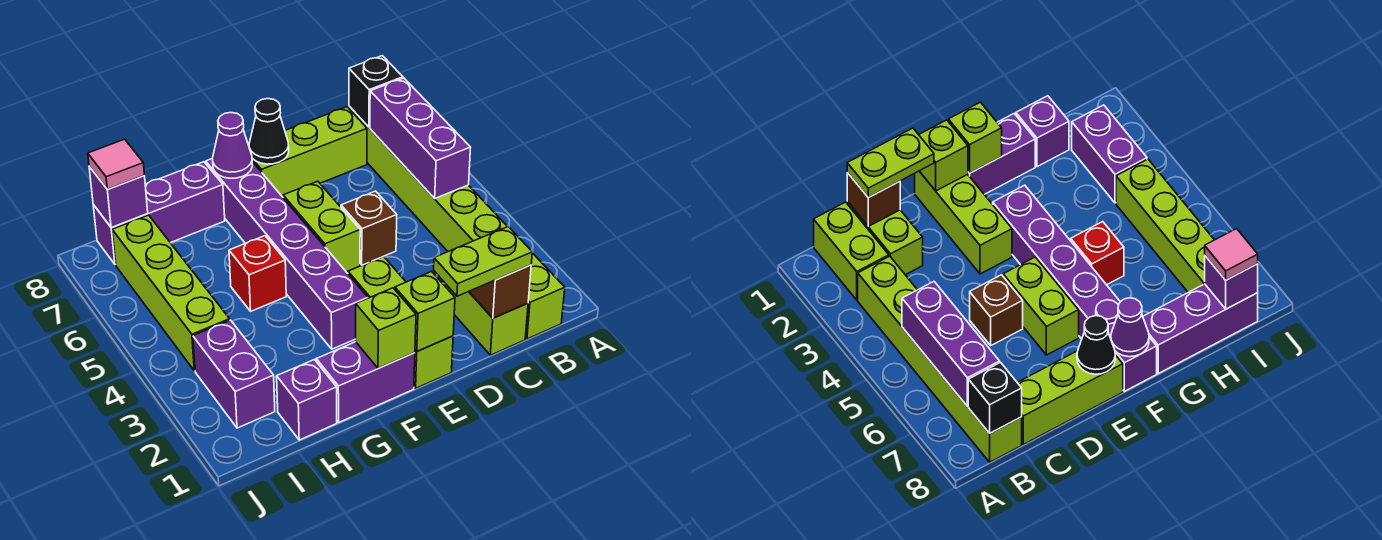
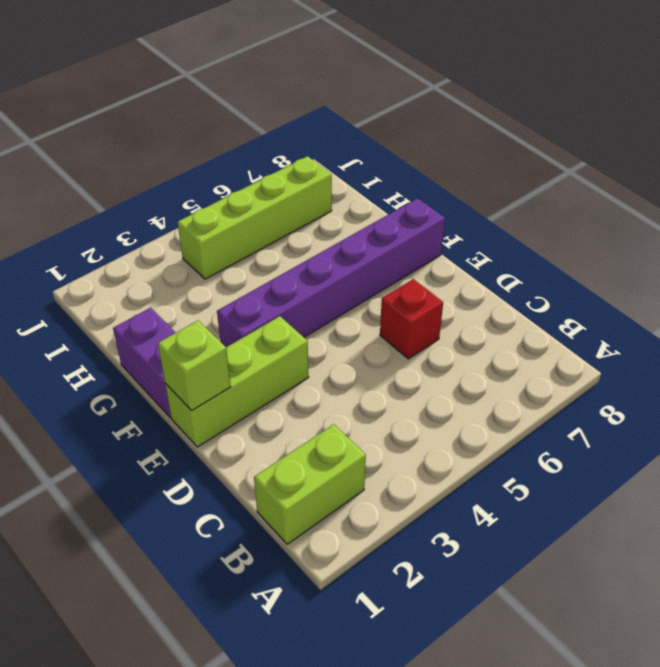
red brick D6 level 1 -> red brick G5 level 1
none -> lime brick B3:B8 level 1
none -> lime brick C1:C2 level 1
none -> lime brick C8:E8 level 1

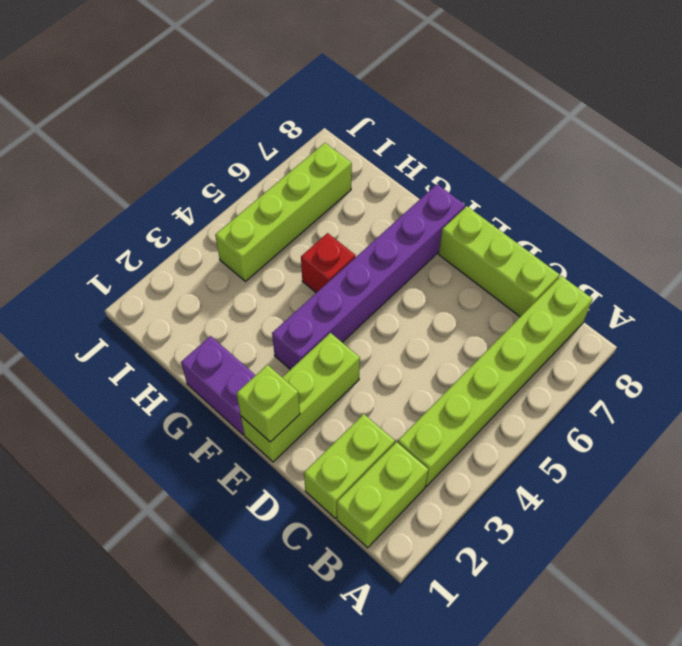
none -> brown brick D5 level 1
none -> lime brick E5:E6 level 1
none -> purple brick G8:I8 level 1

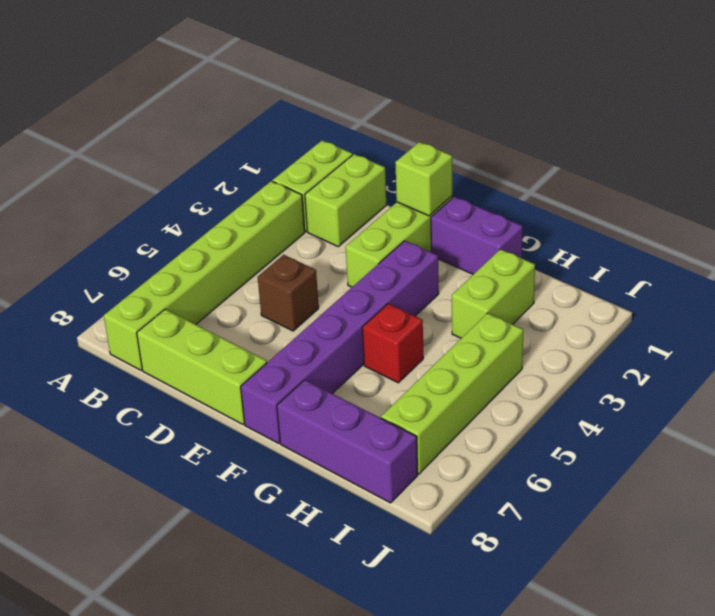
lime brick H2:H3 level 1 -> lime brick E5:E6 level 1
none -> purple brick H1 level 1
none -> purple brick I2:I3 level 1
none -> purple brick B5:B7 level 2

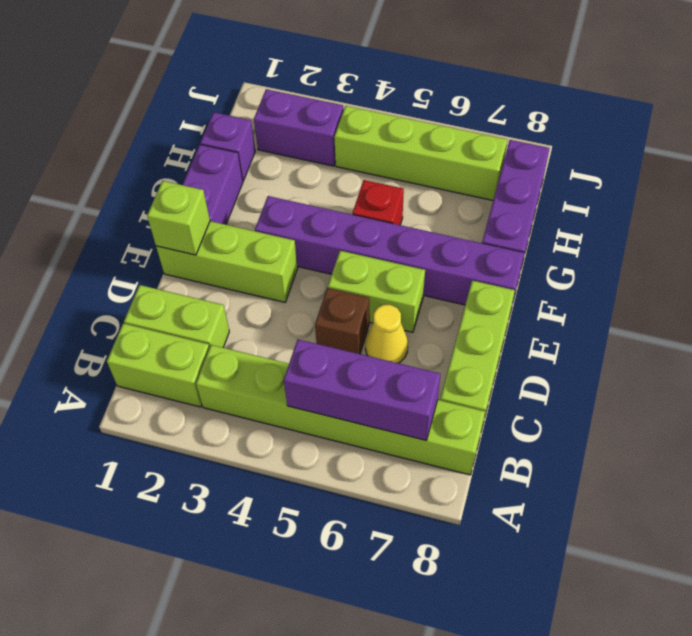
yellow cone D6 level 1 -> none
none -> black brick B8 level 2
none -> brown brick C1 level 2
none -> black cone E8 level 2

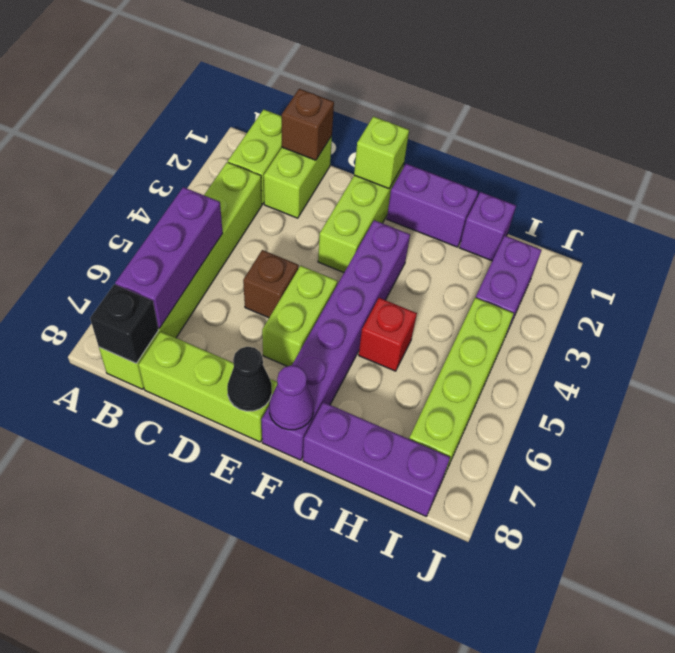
none -> lime brick F1 level 2
none -> purple brick I8 level 2
none -> lime plate C1:D1 level 3

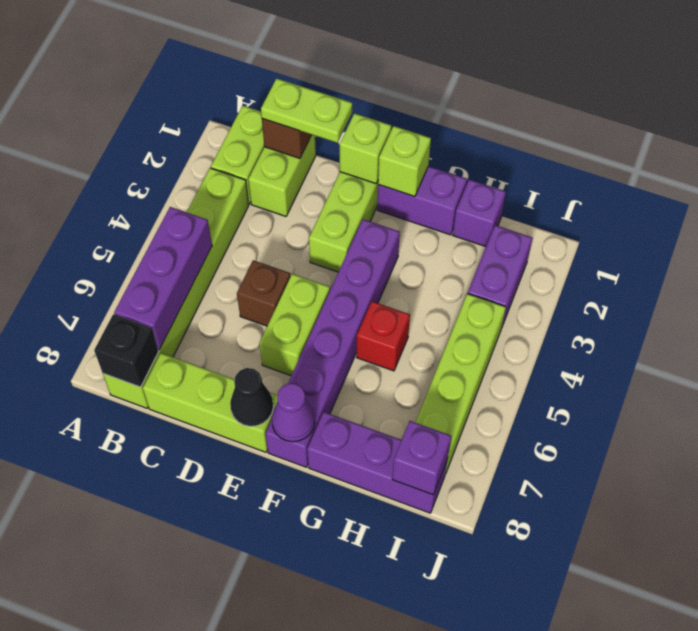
none -> pink tile I8 level 3

